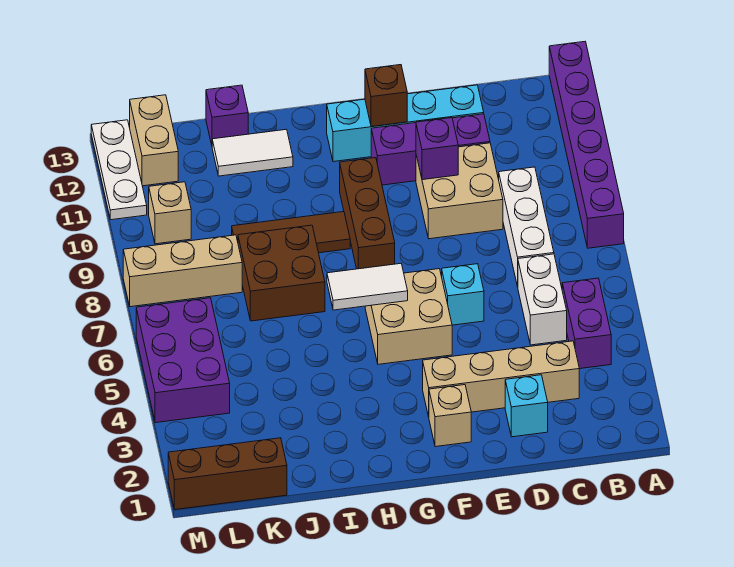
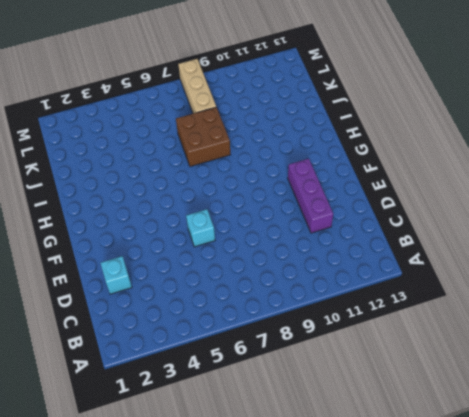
none -> purple brick A8:A13 level 1
none -> purple brick B4:B5 level 1
none -> tan brick C3:F3 level 1

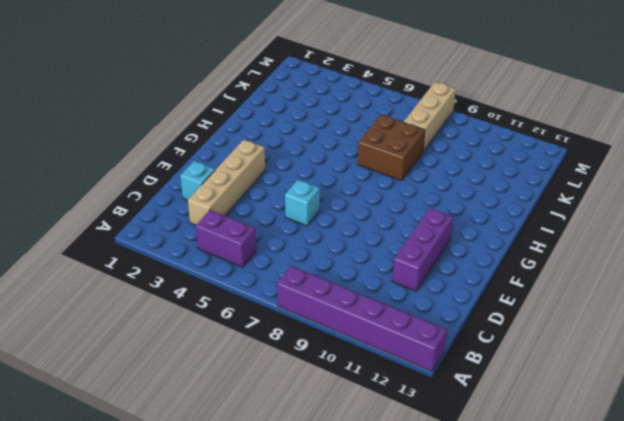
none -> white brick C5:C6 level 1
none -> white brick C7:C9 level 1
none -> tan brick D9:E10 level 1

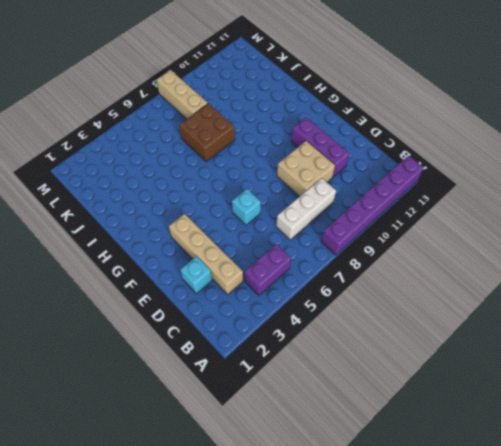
none -> white brick C5:C6 level 1
none -> cyan brick D12:G12 level 1
none -> tan brick F2 level 1

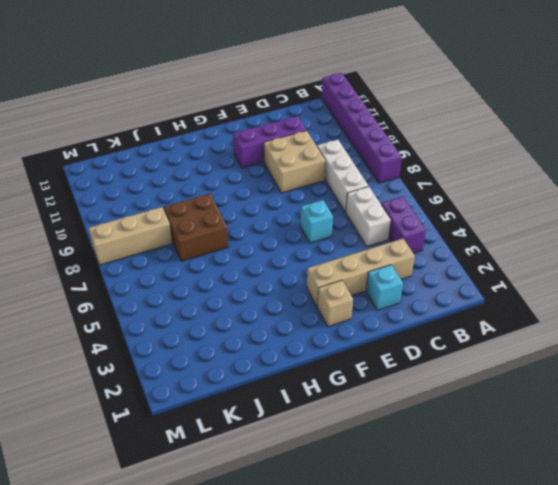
none -> cyan brick D12:G12 level 1
none -> tan brick F5:G6 level 1
none -> brown brick G8:G10 level 1

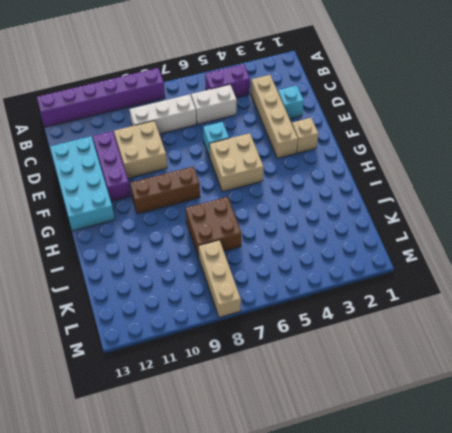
cyan brick D12:G13 level 1 -> cyan brick D12:G12 level 1
none -> brown tile H9:J9 level 1
none -> white tile I12:J12 level 1
none -> purple brick J13 level 1

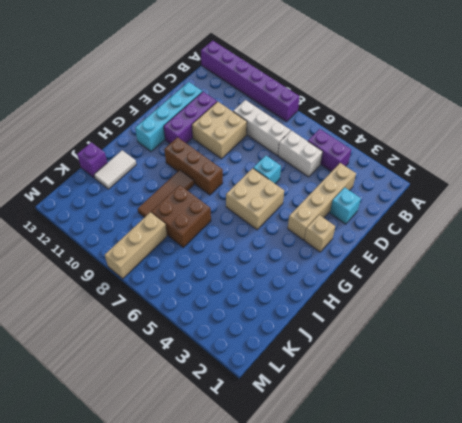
none -> brown brick K1:M1 level 1
none -> purple brick L4:M6 level 1
none -> tan brick L10 level 1

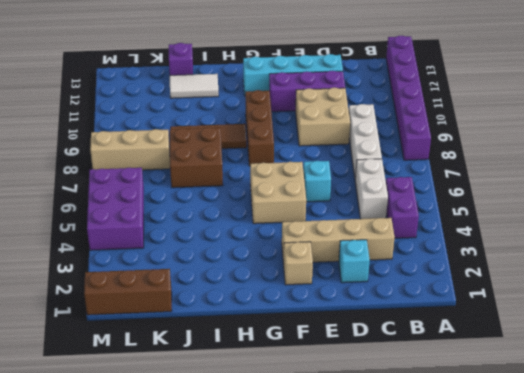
none -> tan brick L10 level 1
none -> tan brick L12:L13 level 1
none -> white plate M11:M13 level 1

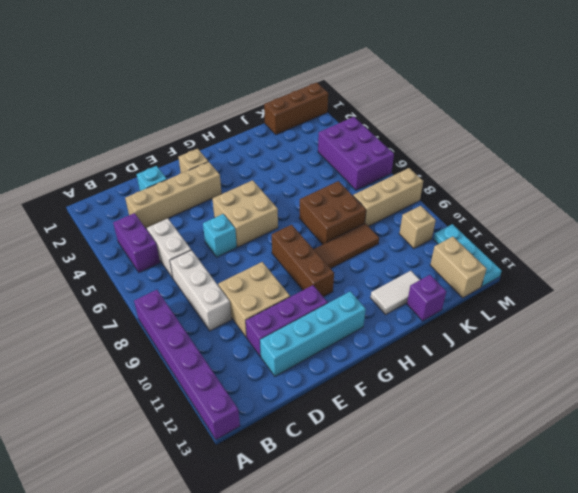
cyan plate M11:M13 level 1 -> white plate M11:M13 level 1
none -> purple brick E10 level 2
none -> brown brick F12 level 2
none -> white tile G6:H6 level 2

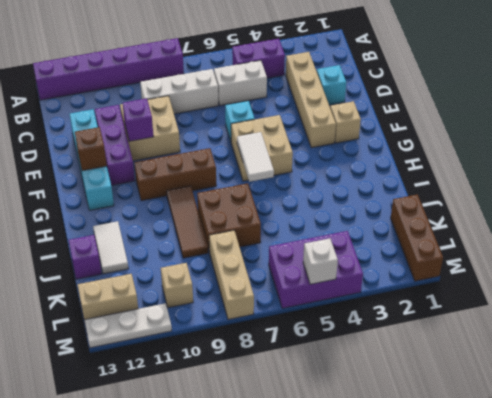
white brick M5 level 2 -> none

